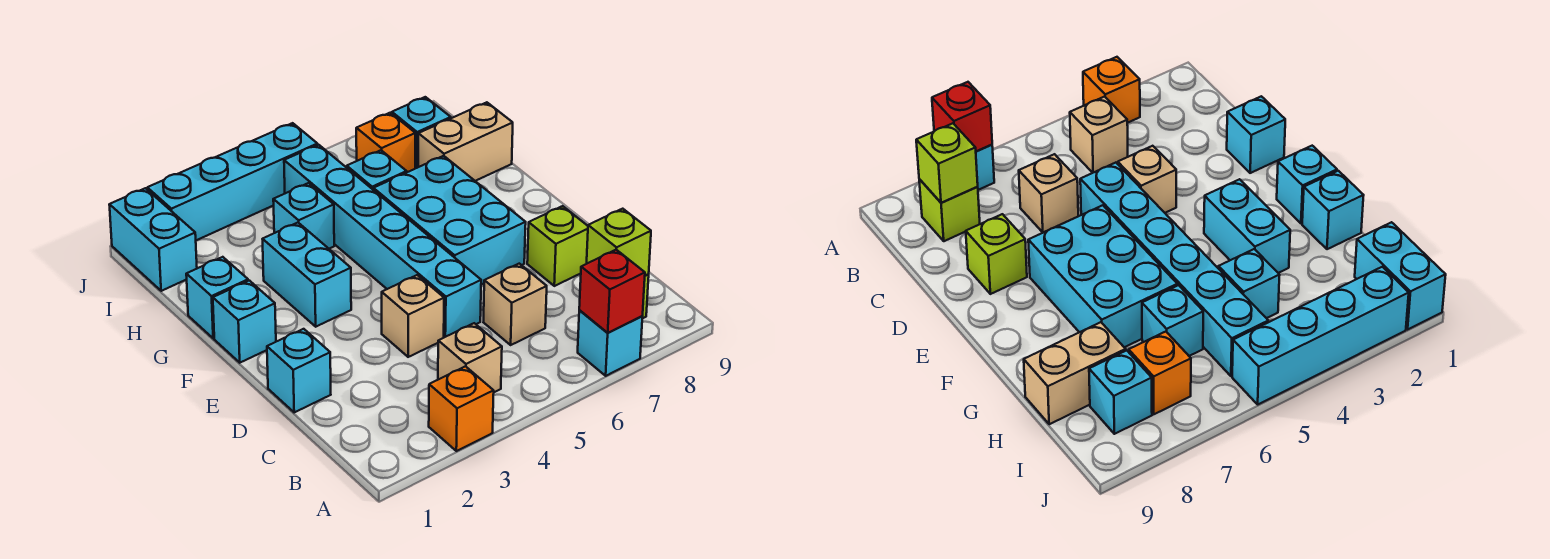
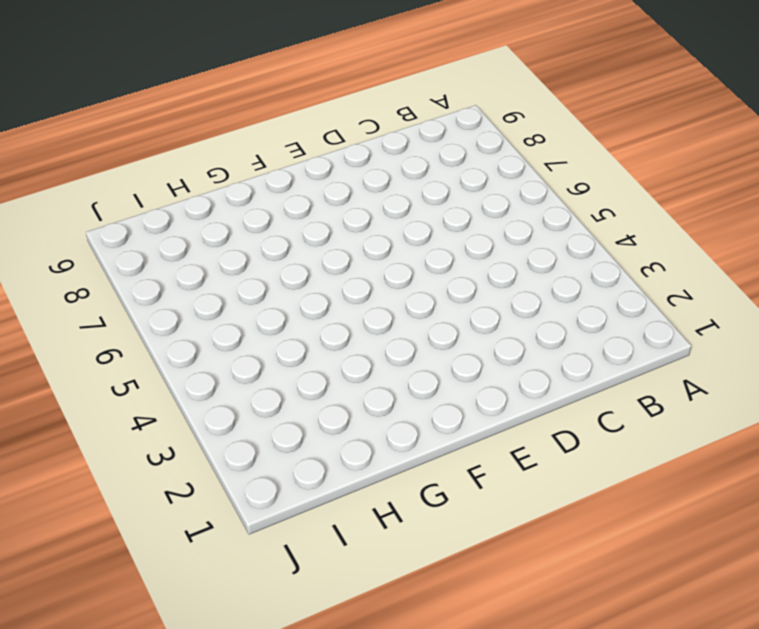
none -> orange brick A3 level 1
none -> cyan brick A7 level 1
none -> tan brick B4 level 1

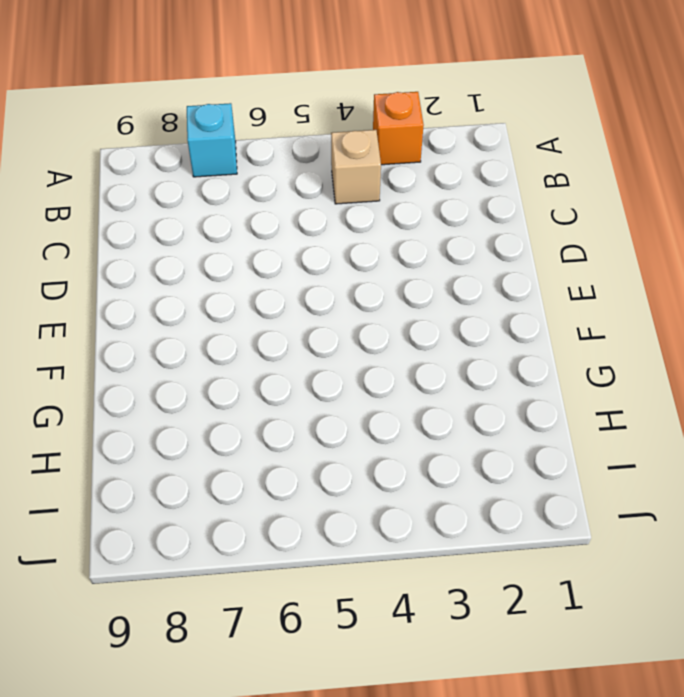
none -> lime brick B8 level 1
none -> tan brick C6 level 1
none -> cyan brick D1 level 1

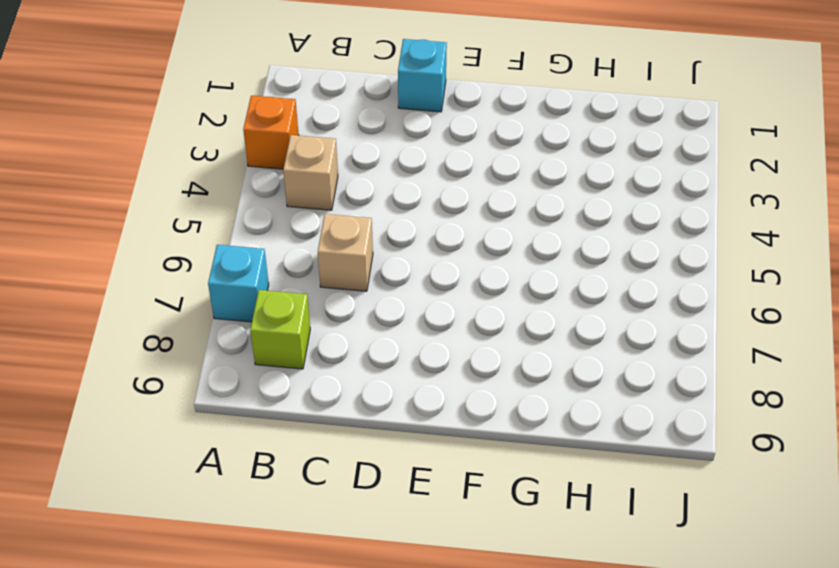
none -> tan brick D4 level 1
none -> cyan brick D5:I5 level 1
none -> lime brick D8 level 1

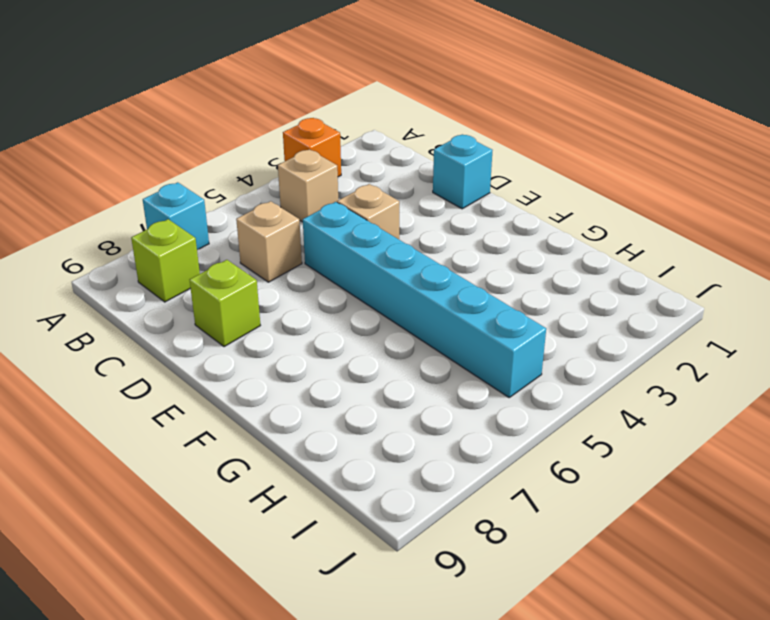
none -> cyan brick E6:G7 level 1
none -> cyan brick F1 level 1
none -> cyan brick F3:G3 level 1

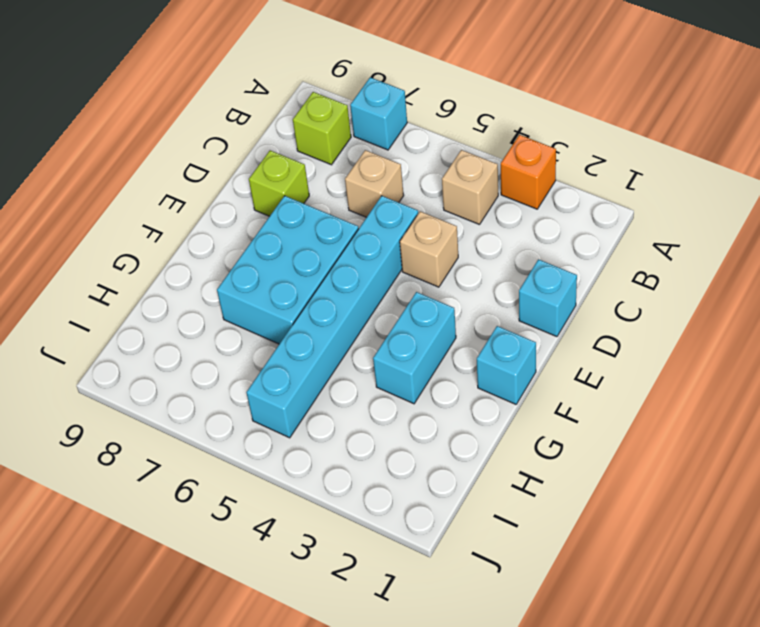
none -> cyan brick G1 level 1
none -> cyan brick H4 level 1
none -> cyan brick H6 level 1

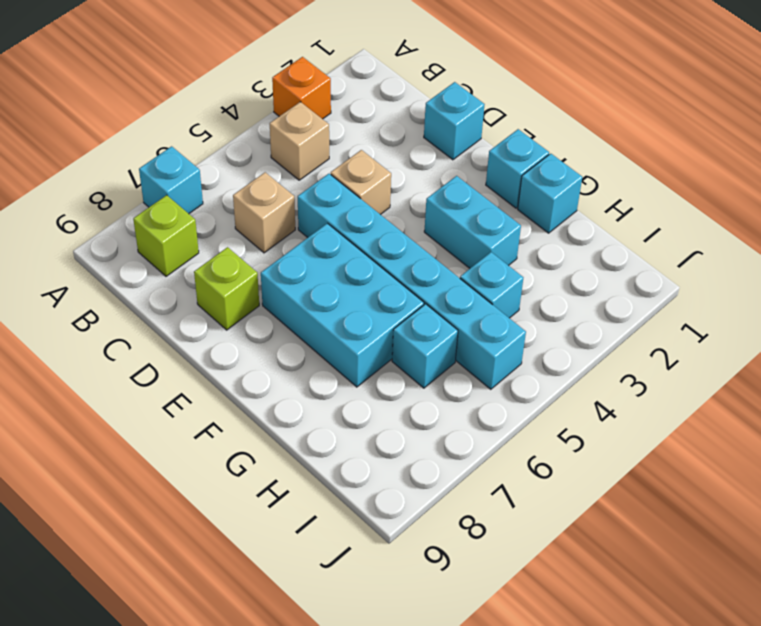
none -> tan brick H8:H9 level 1
none -> cyan brick I1:J1 level 1
none -> orange brick I7 level 1

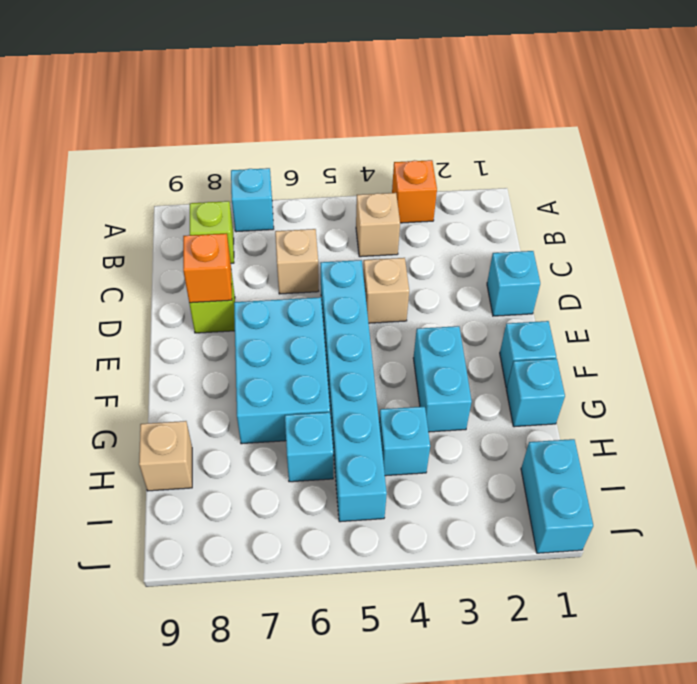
orange brick D8 level 2 -> orange brick I7 level 1
tan brick H9 level 1 -> tan brick H8:H9 level 1
none -> cyan brick I8 level 1
none -> cyan brick J2:J5 level 1
none -> red brick A7 level 2

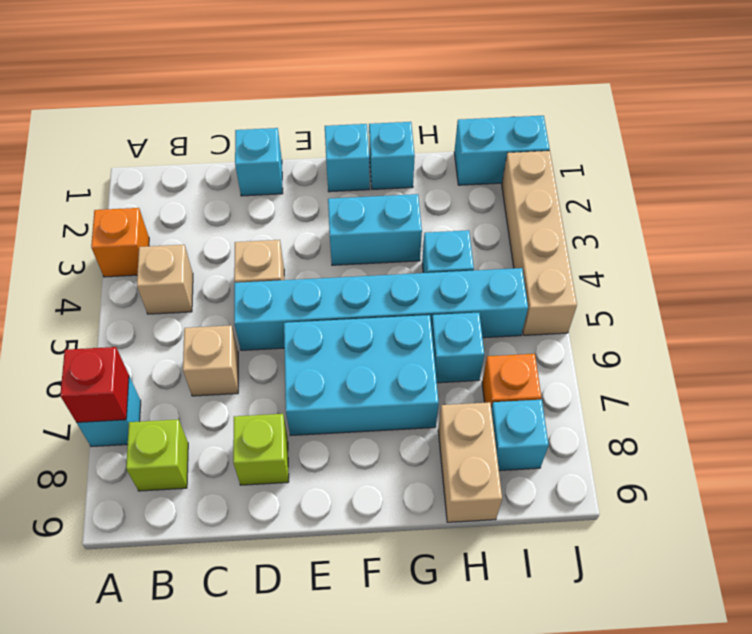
tan brick J2:J5 level 1 -> cyan brick J2:J5 level 1
none -> lime brick B8 level 2

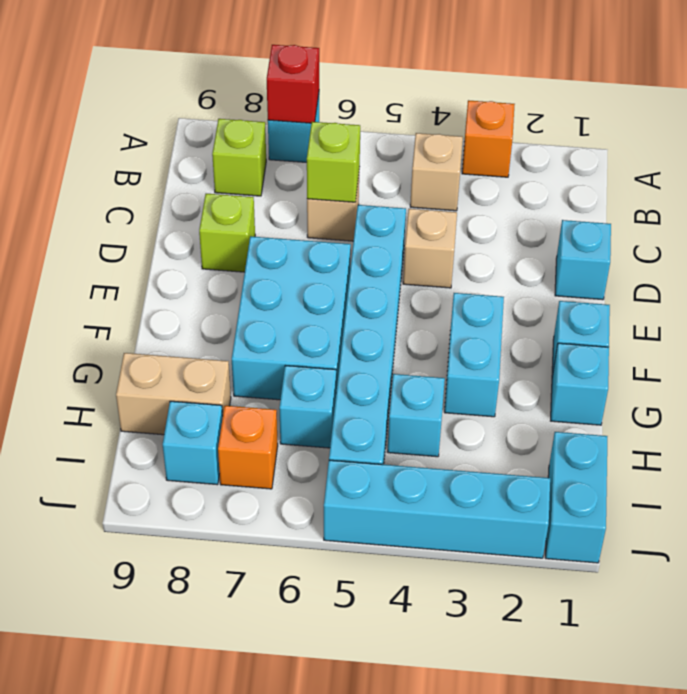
lime brick C6 level 2 -> lime brick B8 level 2

